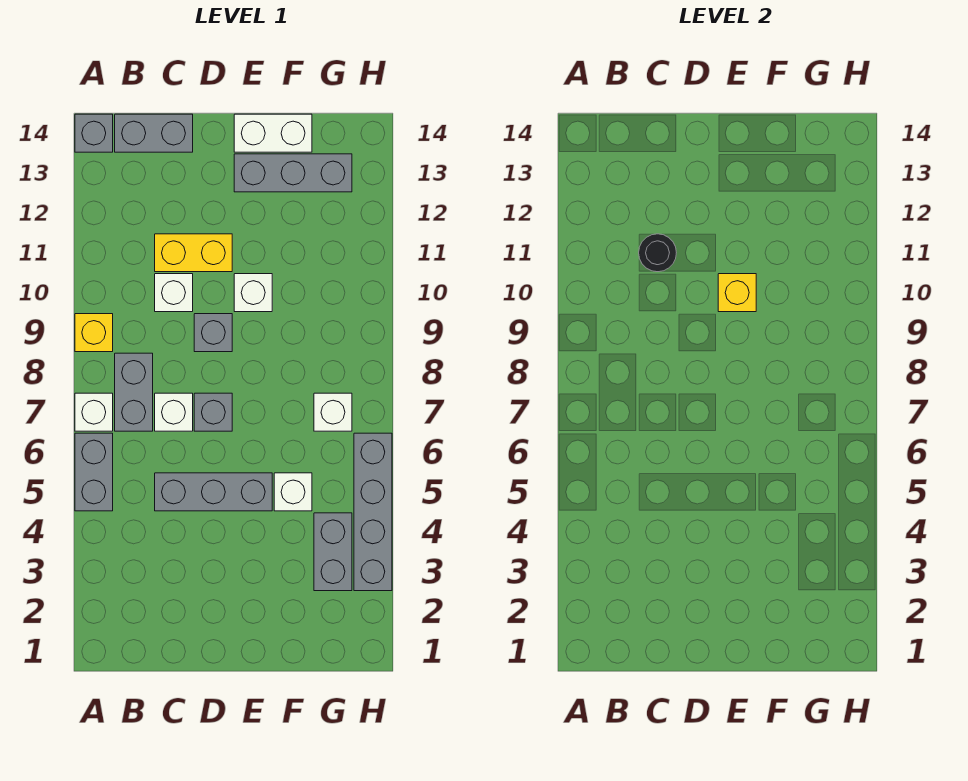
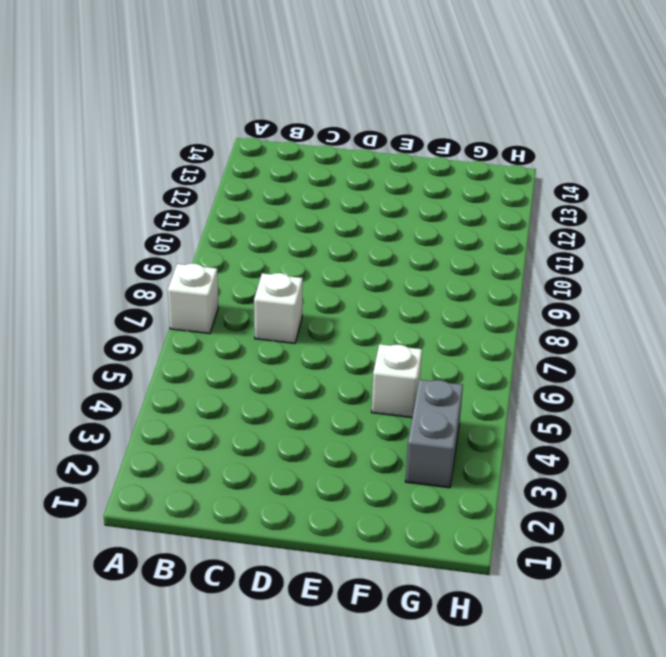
none -> grey brick A5:A6 level 1
none -> yellow brick A9 level 1
none -> grey brick A14 level 1

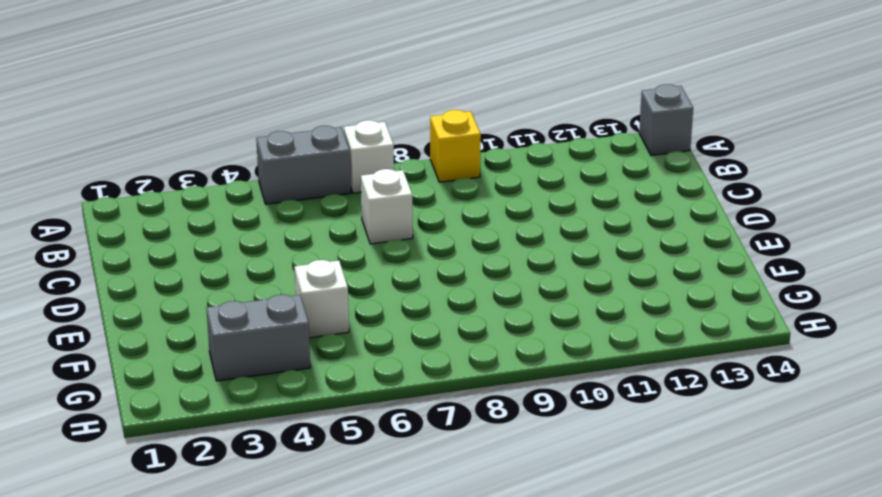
none -> grey brick B7:B8 level 1
none -> grey brick B14:C14 level 1
none -> grey brick C5:E5 level 1

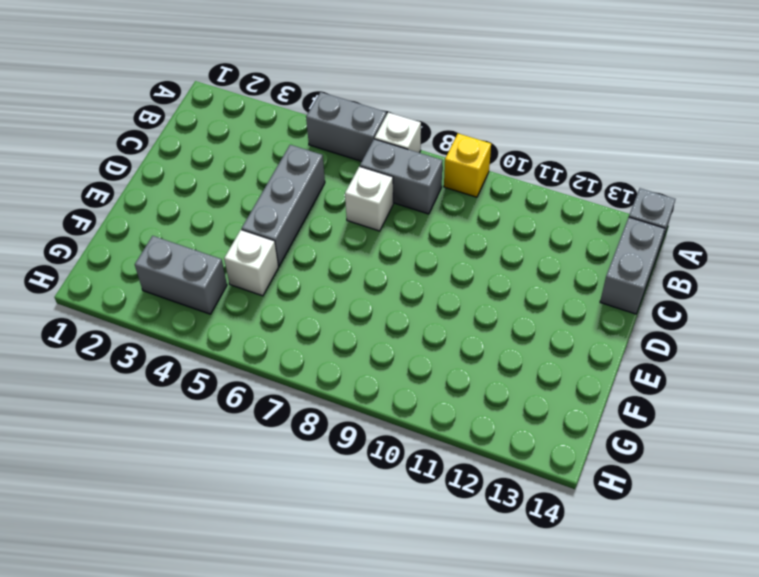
none -> white brick C10 level 1
none -> yellow brick C11:D11 level 1
none -> grey brick D7 level 1

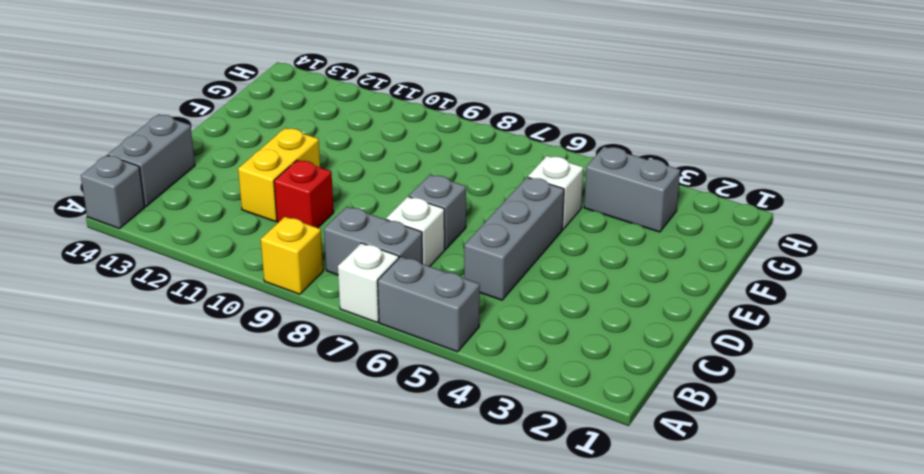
red brick C10 level 1 -> white brick C10 level 1
none -> grey brick D9 level 1
none -> white brick E10 level 1
none -> grey brick E13:G13 level 1

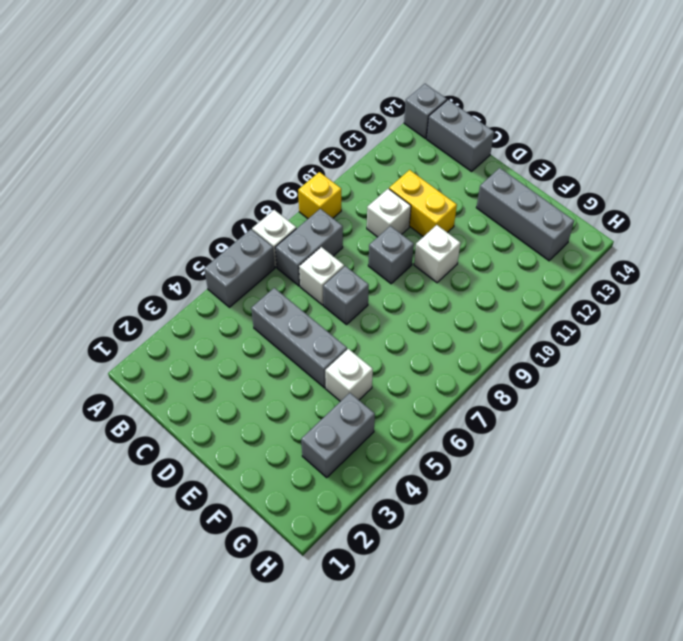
none -> white brick E14:F14 level 1
none -> white brick G7 level 1
none -> grey brick H3:H6 level 1

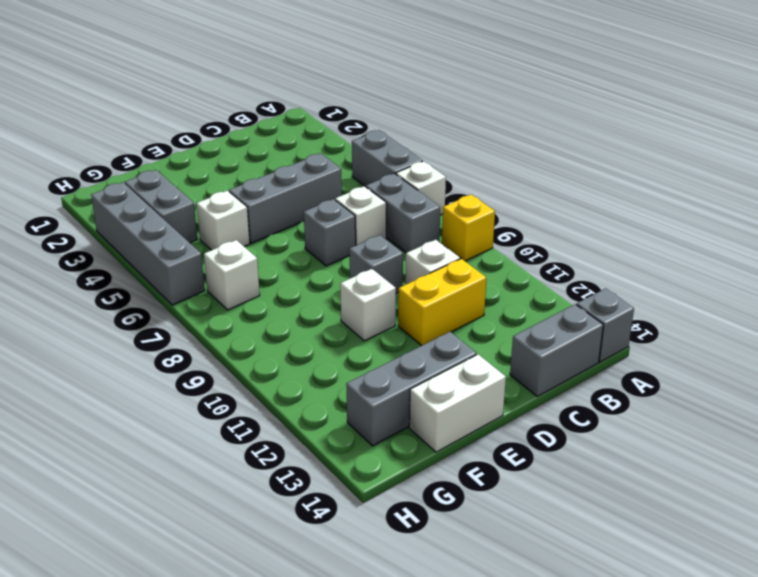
none -> black round brick C11 level 2
none -> yellow brick E10 level 2

